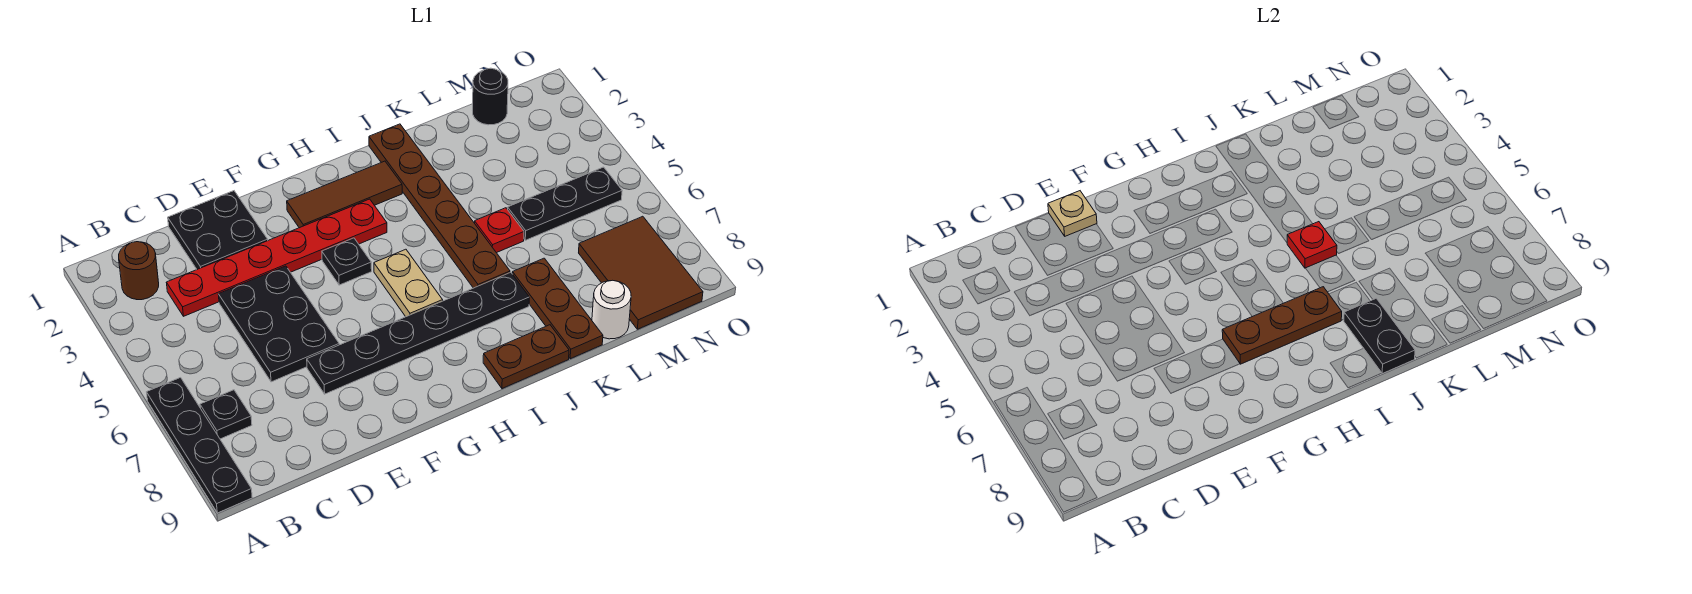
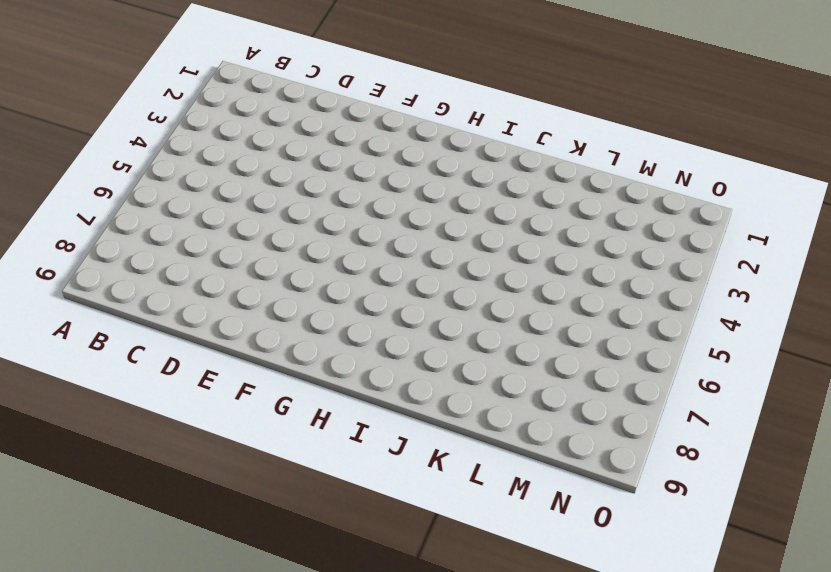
none -> black plate A6:A9 level 1
none -> brown round brick B2 level 1
none -> black plate B7 level 1

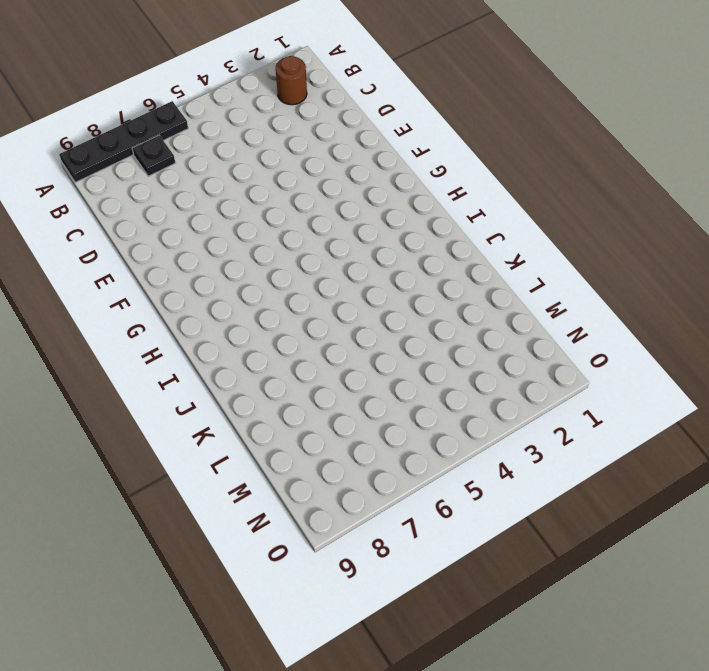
none -> red plate C3:H3 level 1
none -> black plate D1:E2 level 1
none -> black plate D4:E6 level 1

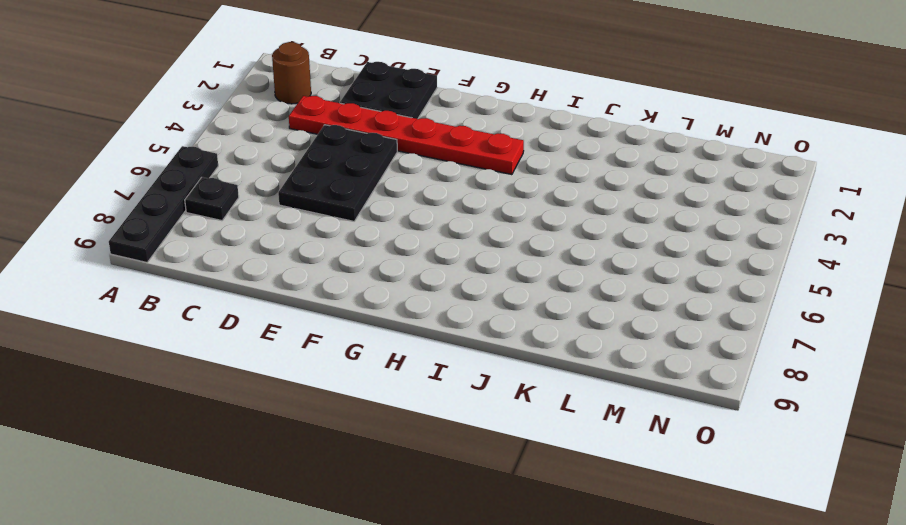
none -> black plate E7:J7 level 1
none -> brown tile G2:I2 level 1
none -> black plate G4 level 1

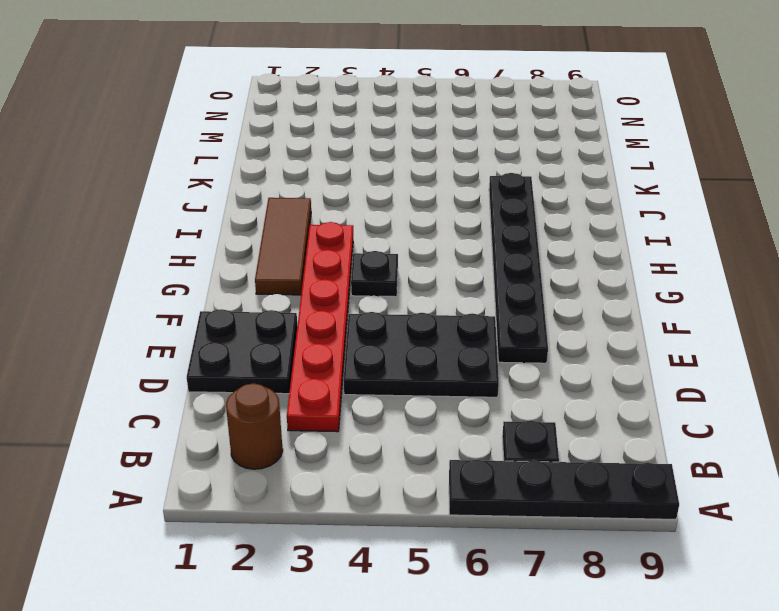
none -> tan plate H5:H6 level 1
none -> brown plate I9:J9 level 1
none -> brown plate J1:J6 level 1

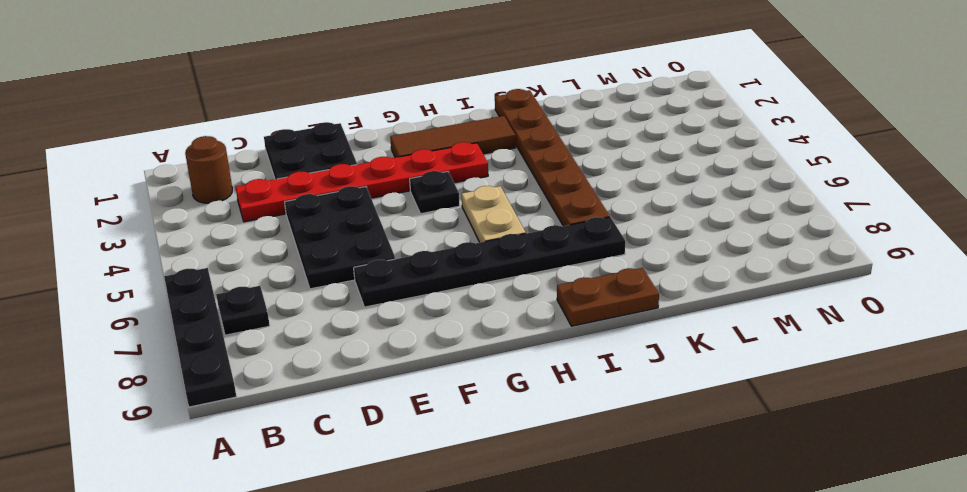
none -> red plate K5 level 1
none -> brown plate K7:K9 level 1
none -> black plate L5:N5 level 1

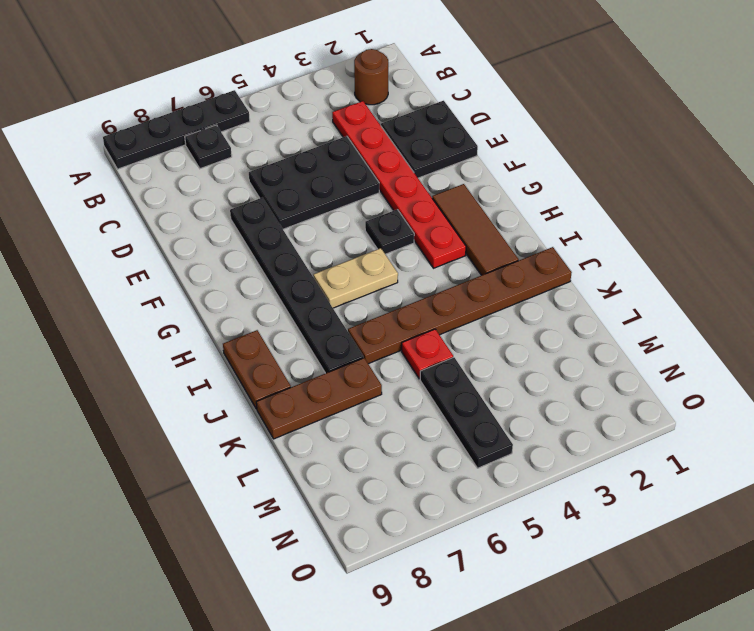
none -> white round brick L9 level 1
none -> black round brick M1 level 1
none -> brown tile M7:N9 level 1

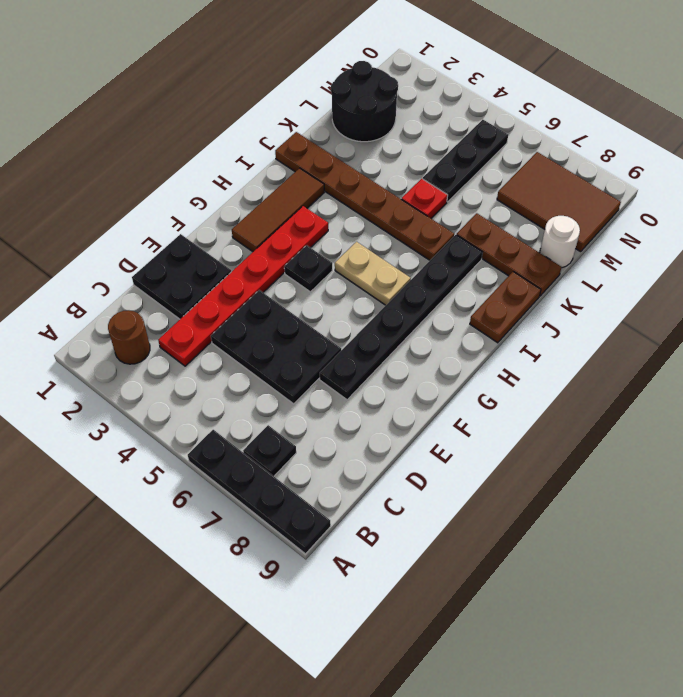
black round brick L1:M2 level 1 -> black round brick M1 level 1
none -> tan plate E1 level 2
none -> brown plate G7:I7 level 2
none -> red plate J5 level 2

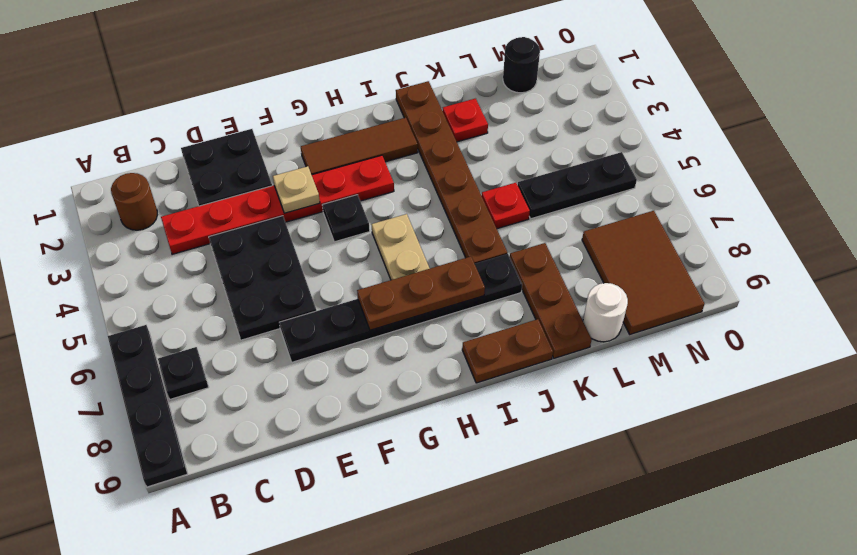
tan plate F3 level 2 -> tan plate E1 level 2
red plate K2 level 1 -> red plate J5 level 2
none -> black plate J8:J9 level 2

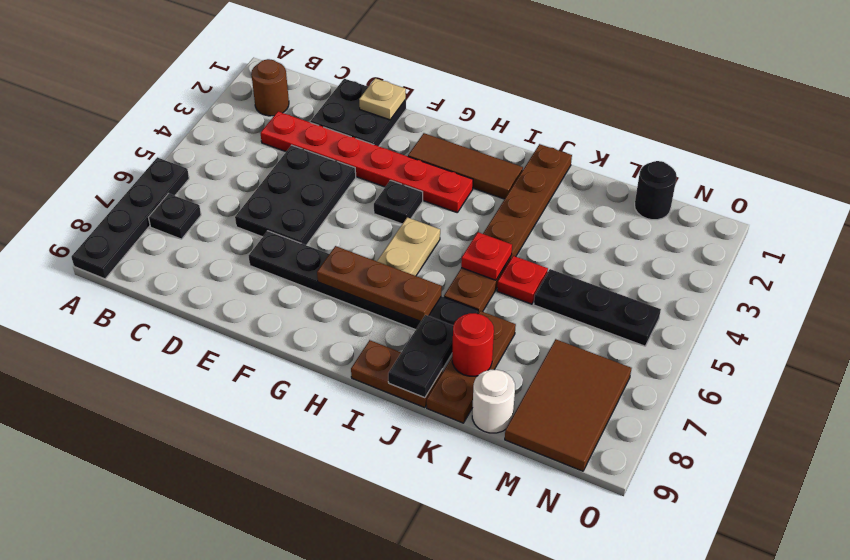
red round brick K8 level 2 -> none

